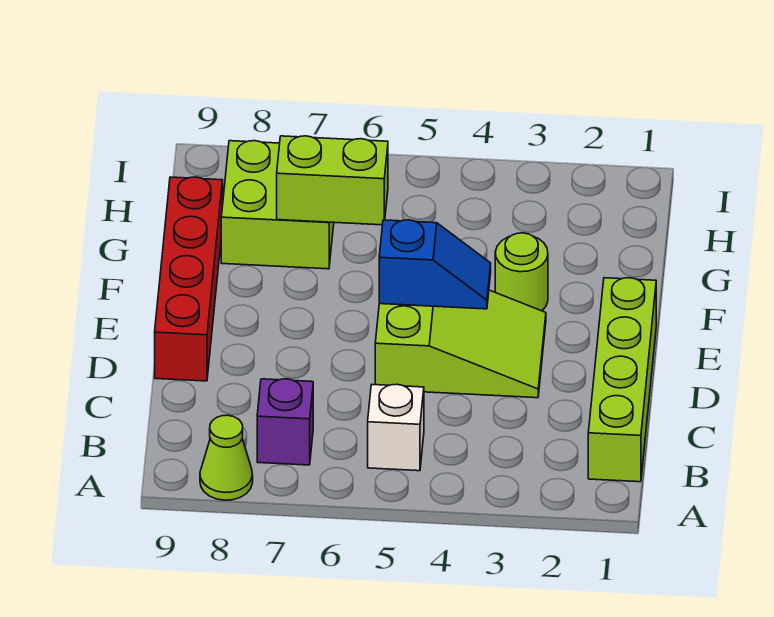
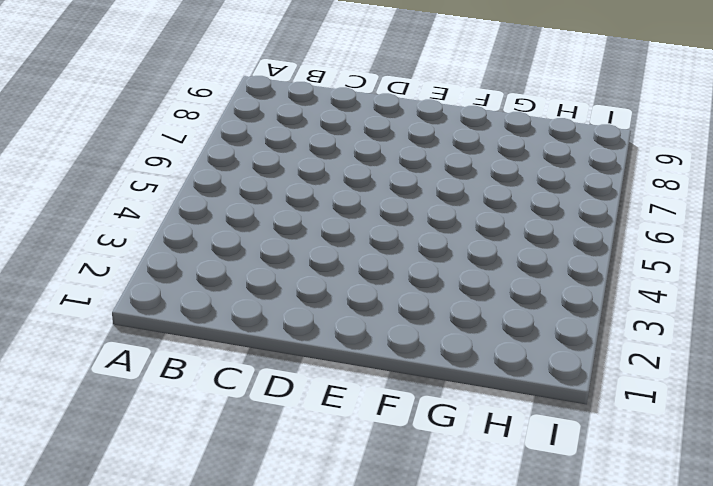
none -> lime cone A8 level 1
none -> lime brick B1:E1 level 1

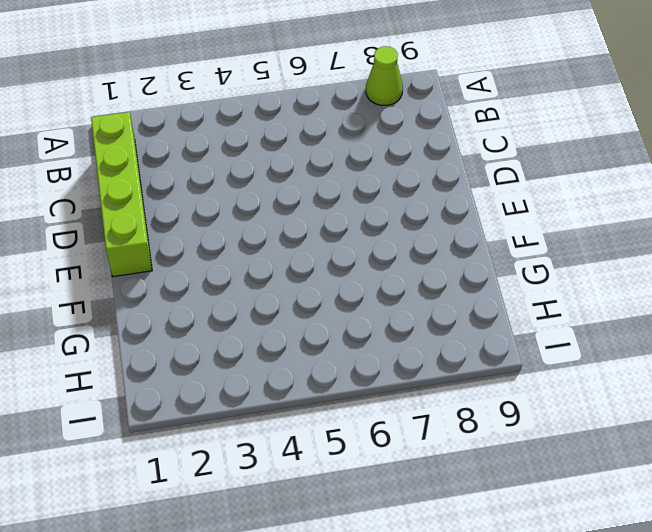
none -> white brick B5 level 1
none -> purple brick B7 level 1

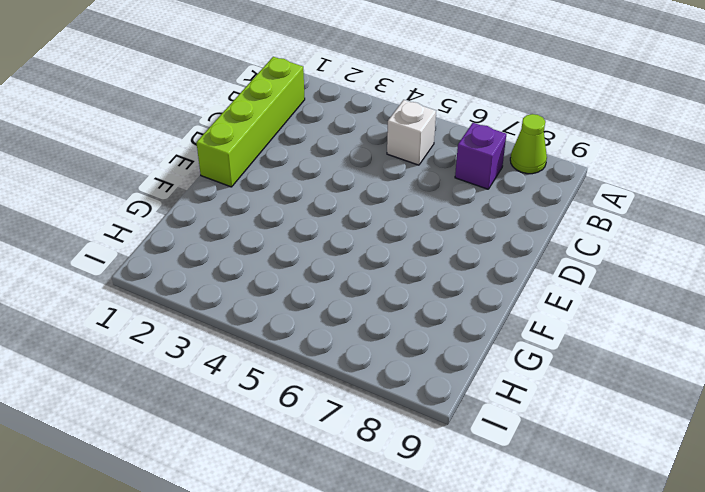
none -> lime slope D3:E5 level 1 top 5
none -> red brick D9:G9 level 1

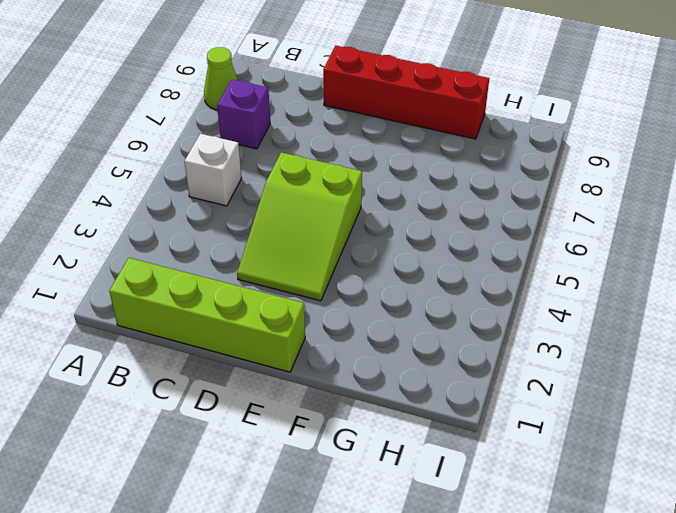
none -> lime round brick F3 level 1
none -> lime brick G7:H8 level 1

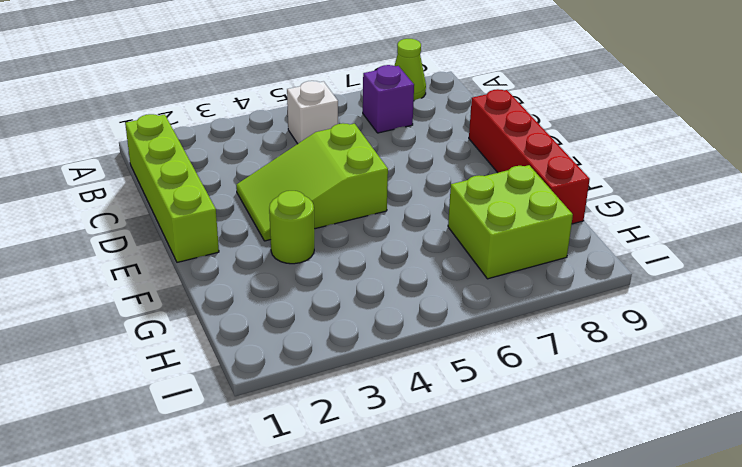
none -> blue slope E4:E5 level 2 top 5
none -> lime brick G6:G7 level 2

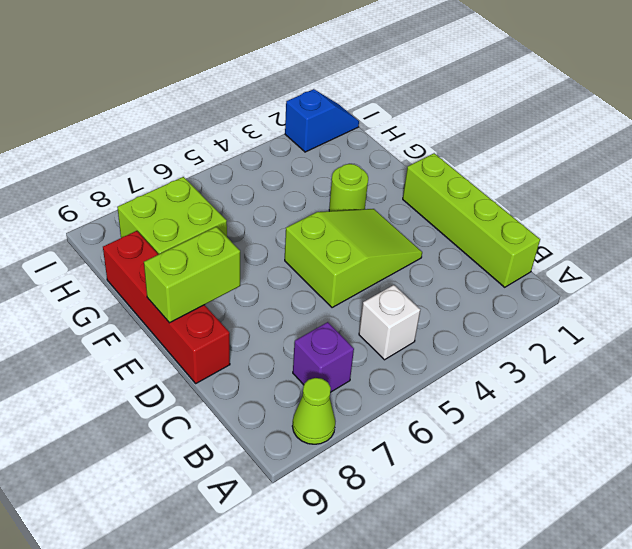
lime brick E8:E9 level 2 -> lime brick G6:G7 level 2
blue slope I1:I2 level 1 top 2 -> blue slope E4:E5 level 2 top 5

